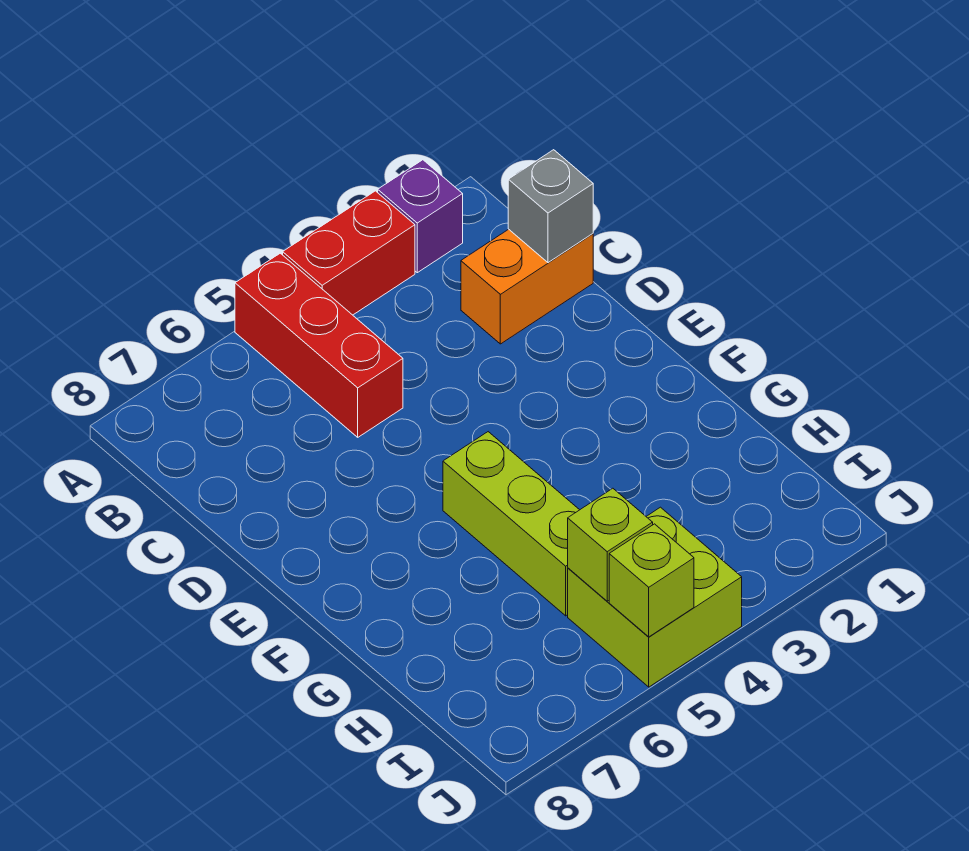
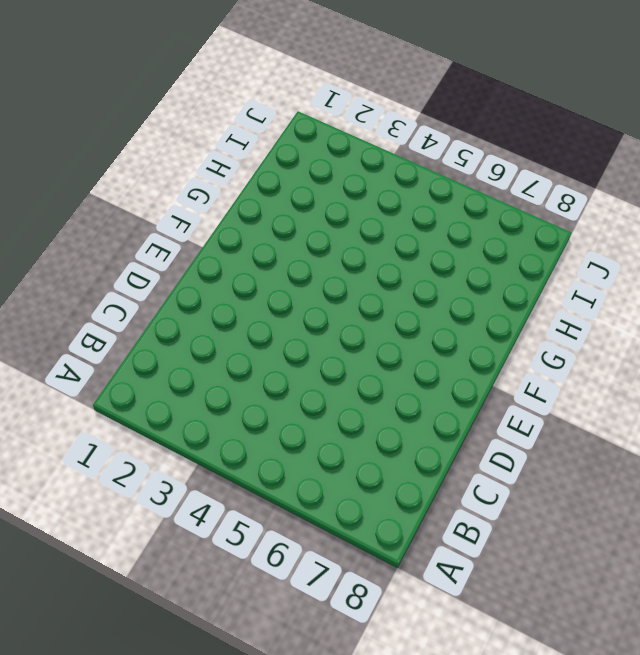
none -> purple brick A2 level 1
none -> red brick A3:A4 level 1

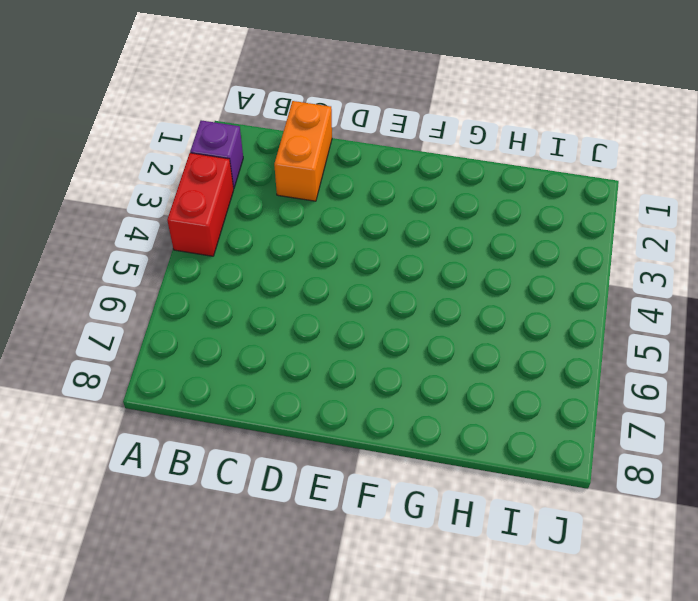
none -> red brick A5:C5 level 1
none -> lime brick F5:H5 level 1

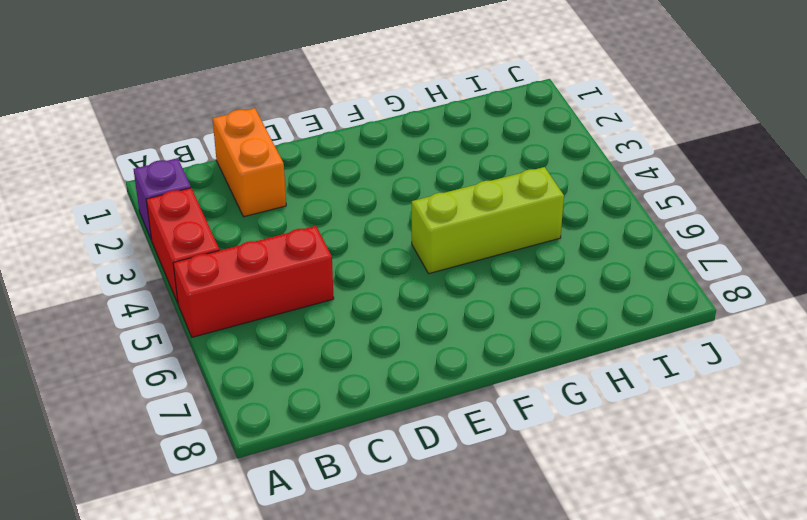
none -> lime brick I4:J5 level 1
none -> grey brick C1 level 2

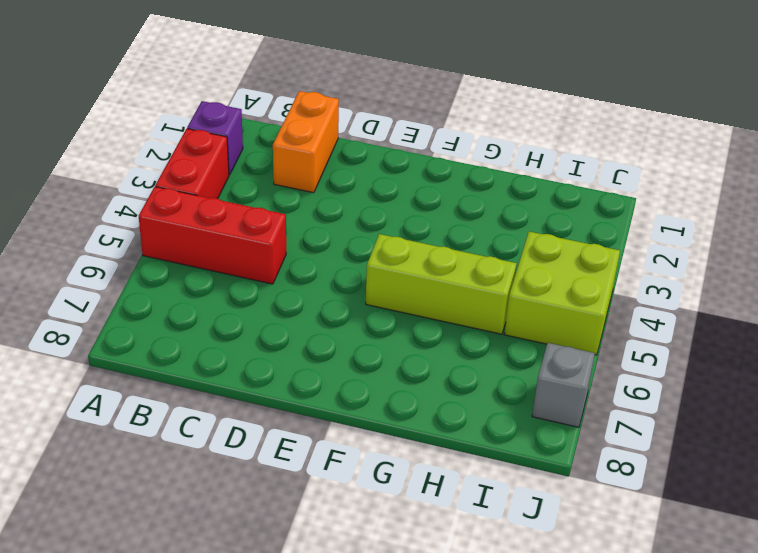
grey brick J7 level 1 -> grey brick C1 level 2
none -> lime brick I5 level 2
none -> lime brick J5 level 2

